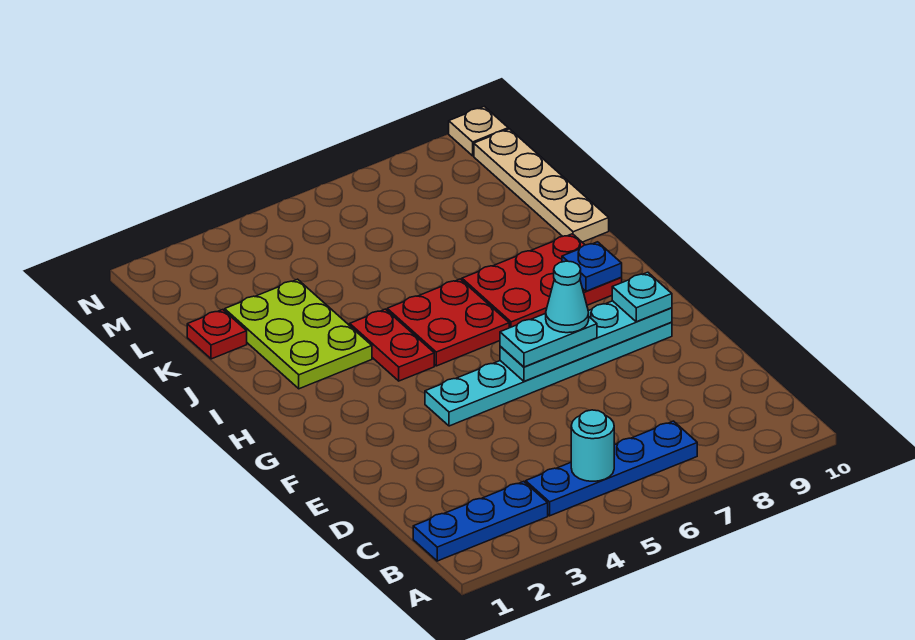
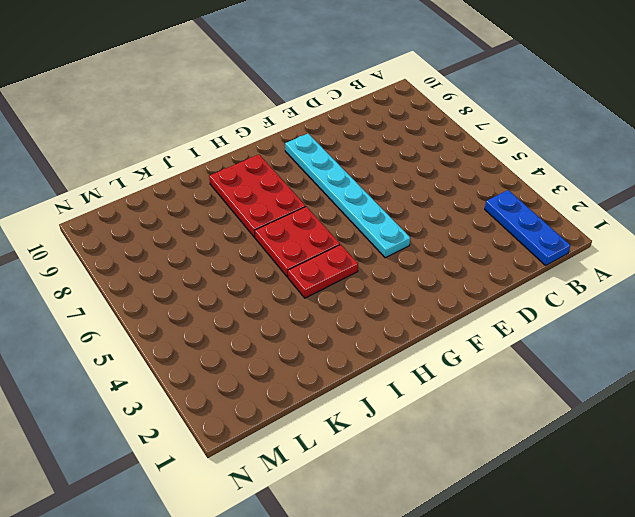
none -> blue plate B4:B7 level 1
none -> lime plate I2:K3 level 1
none -> tan plate J10:M10 level 1

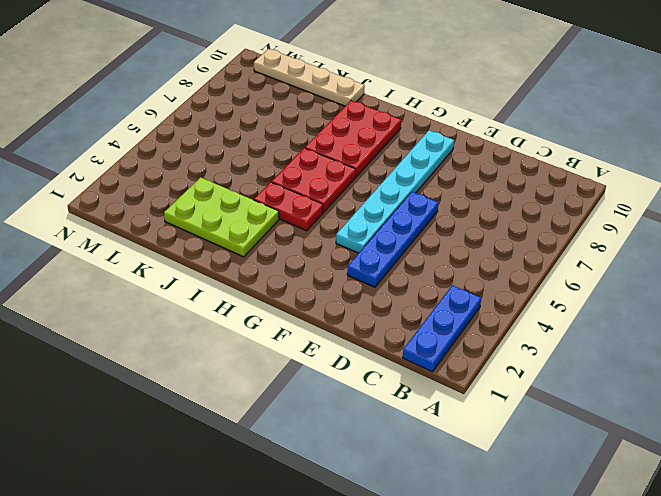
blue plate E3:E6 level 1 -> blue plate B4:B7 level 1
none -> red plate K1 level 1
none -> tan plate N10 level 1
none -> cyan round brick B5 level 2

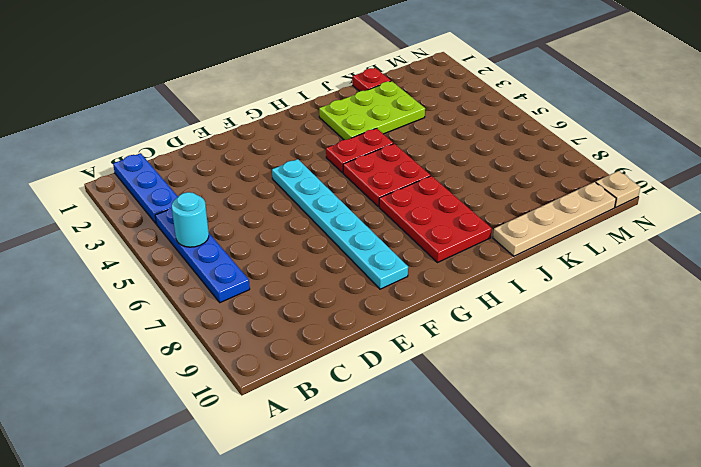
none -> cyan plate F6:F9 level 2
none -> blue plate H9 level 2
none -> cyan plate F6:F7 level 3

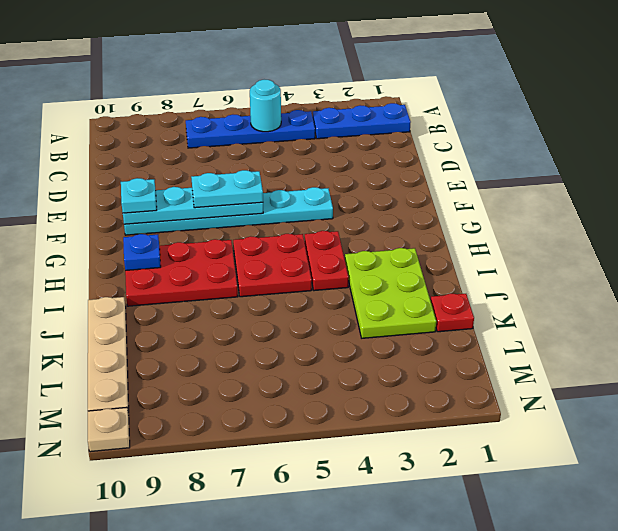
none -> cyan cone F7 level 4

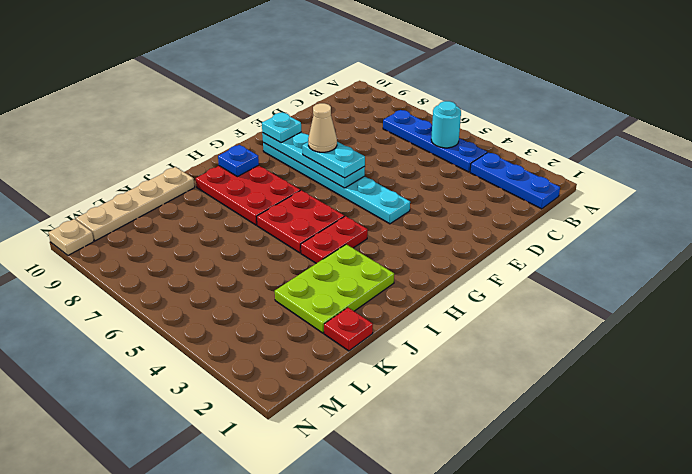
tan cone F7 level 4 -> cyan cone F7 level 4

